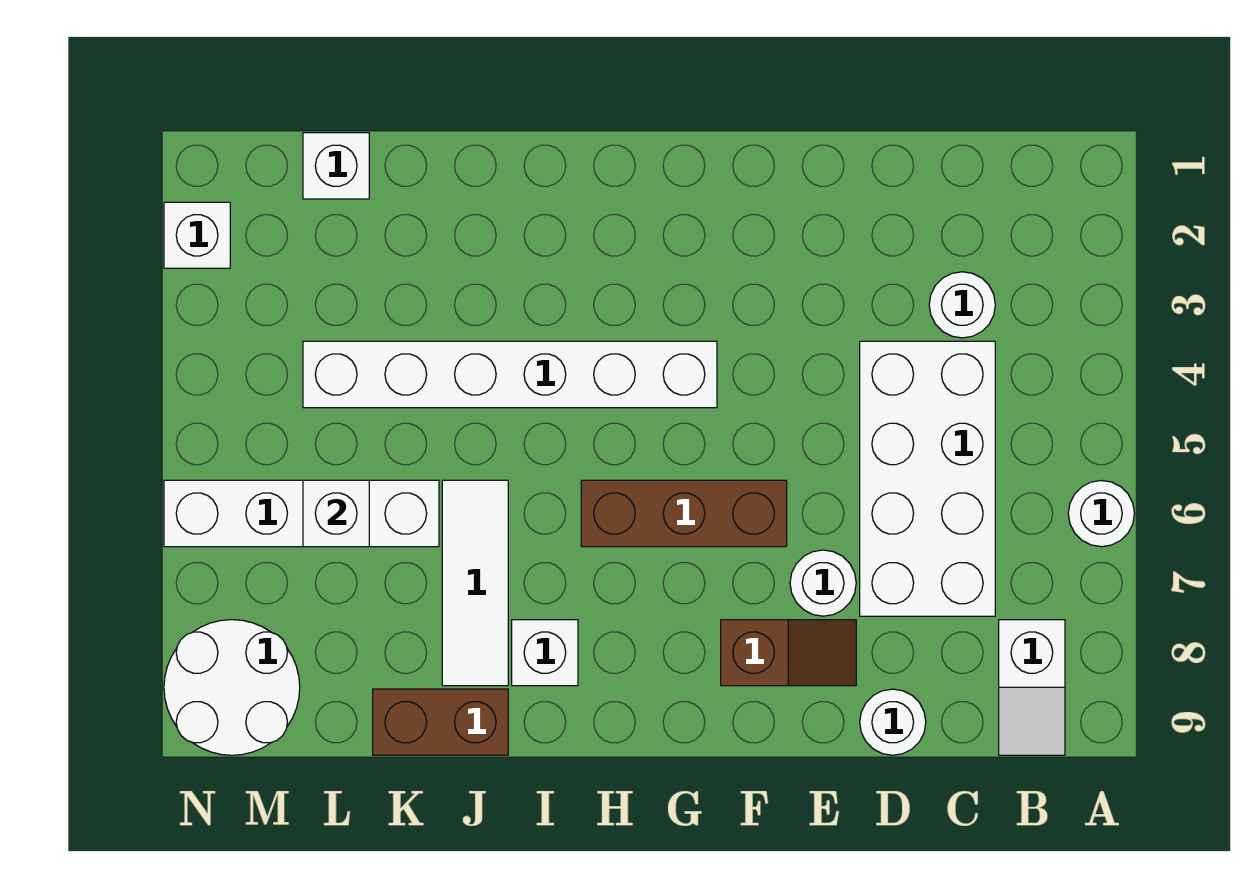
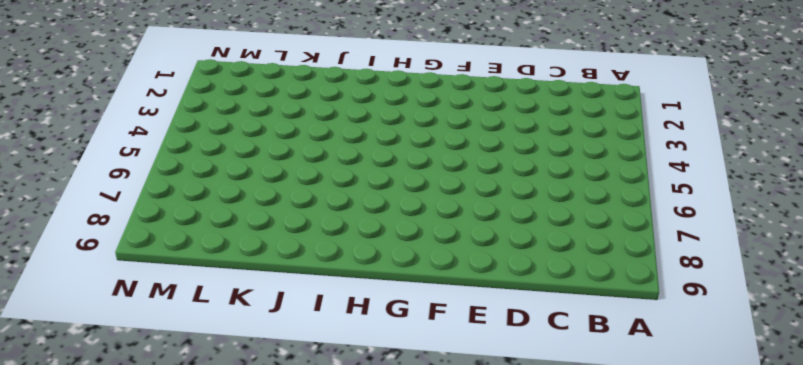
none -> white round brick A6 level 1
none -> white slope B8:B9 level 1 top 8
none -> white round brick C3 level 1

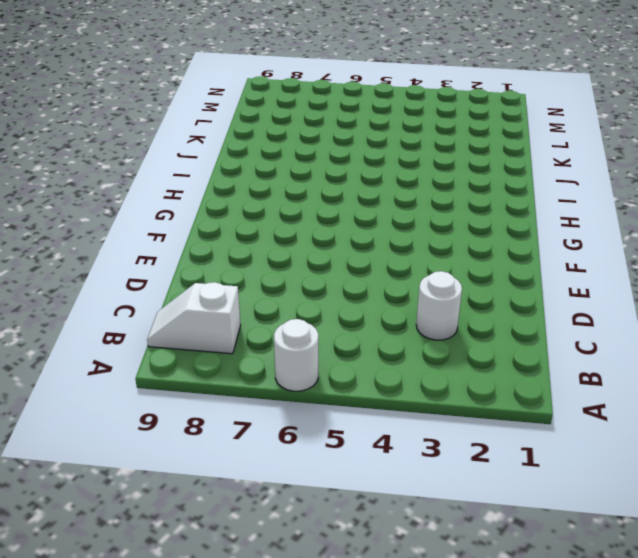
none -> white brick C4:D7 level 1
none -> white round brick D9 level 1
none -> white round brick E7 level 1

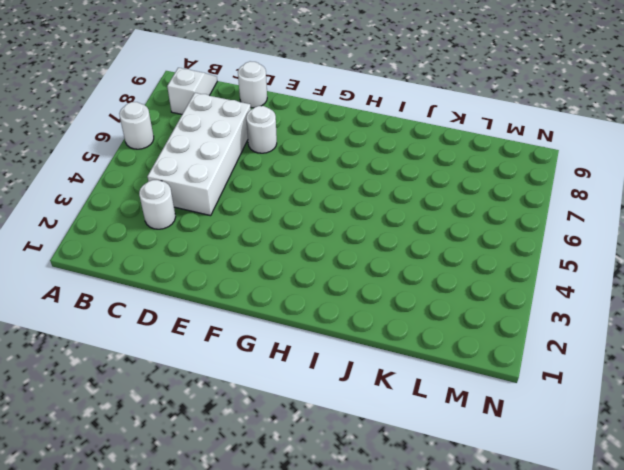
none -> brown slope E8:F8 level 1 top F
none -> brown brick F6:H6 level 1
none -> white brick G4:L4 level 1

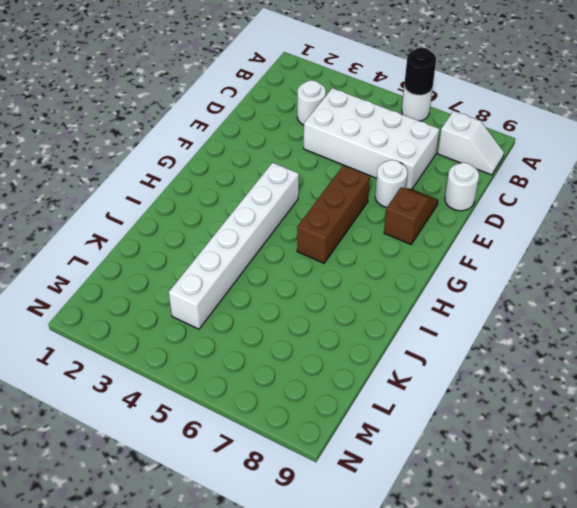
black round brick A6 level 2 -> none
none -> white brick I8 level 1
none -> white tile J6:J8 level 1
none -> brown brick J9:K9 level 1

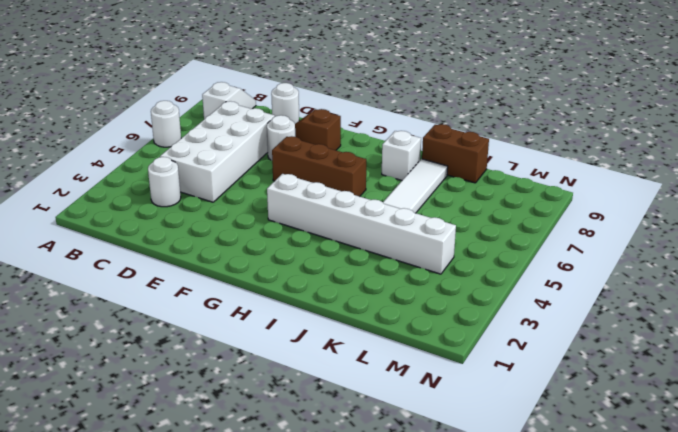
none -> white brick K6:N6 level 1
none -> white brick L1 level 1
none -> white round brick M8:N9 level 1

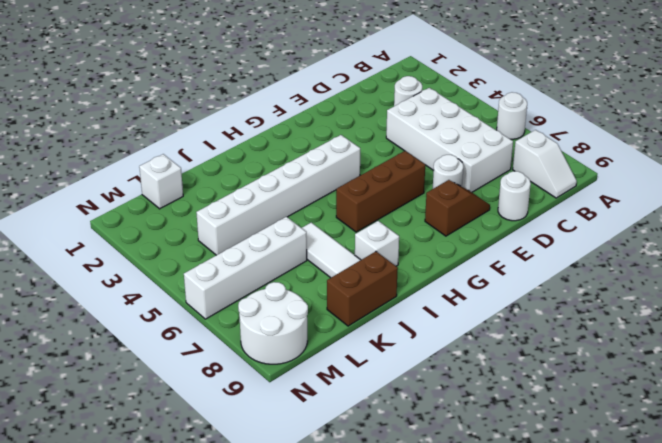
none -> white brick N2 level 1
none -> white brick L6 level 2

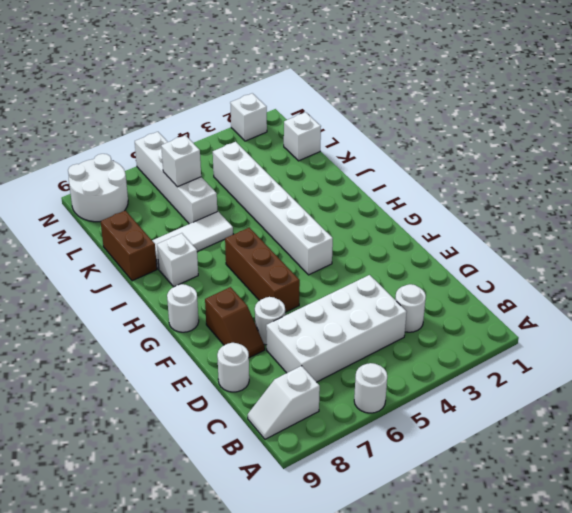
white round brick G9 level 1 -> none

